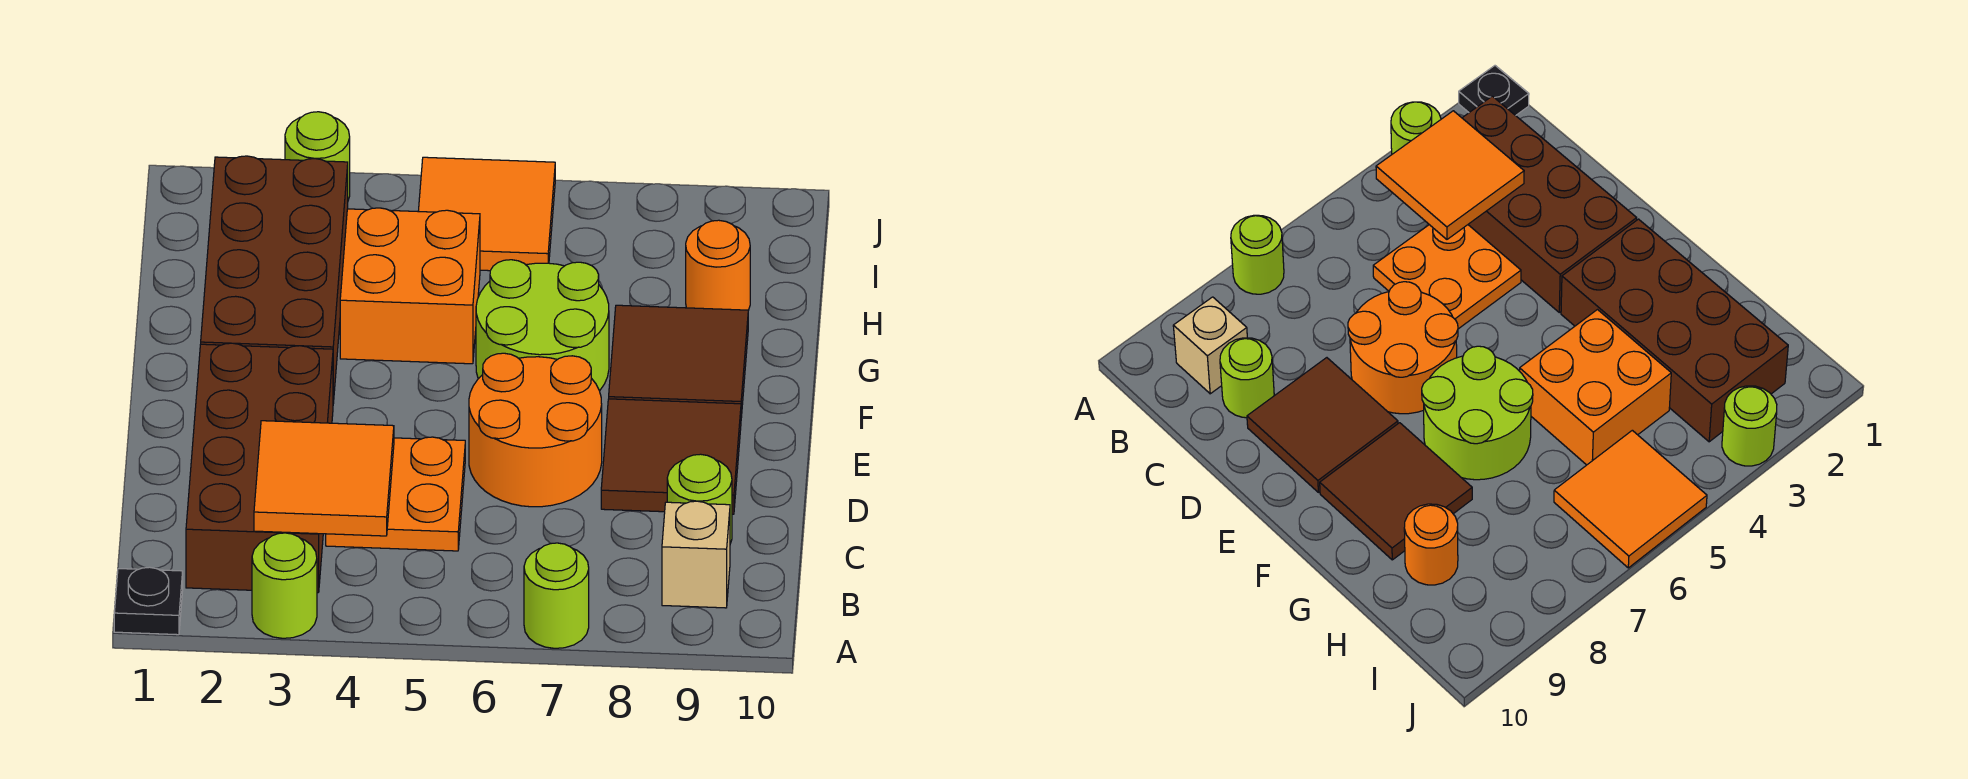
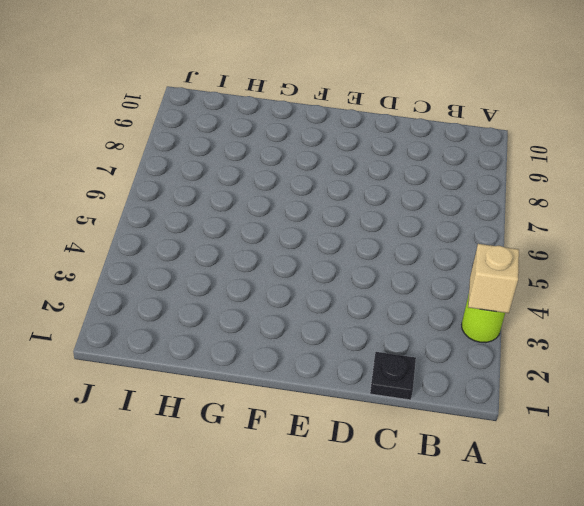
tan brick A3 level 2 -> tan brick B9 level 1
black plate C1 level 1 -> black plate A1 level 1
none -> lime round brick A7 level 1
none -> brown brick B2:E3 level 1
none -> orange plate C4:D5 level 1

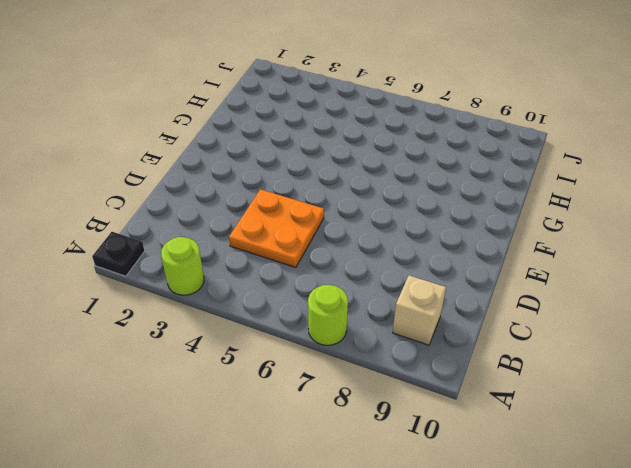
none -> brown brick B2:E3 level 1
none -> lime round brick C9 level 1
none -> orange round brick D6:E7 level 1

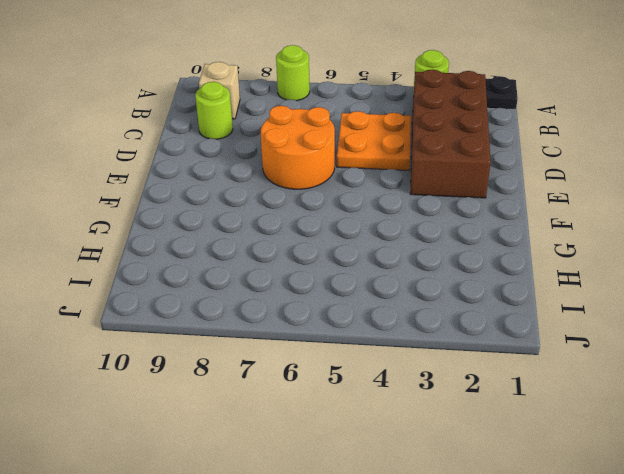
none -> brown tile D8:E9 level 1
none -> brown brick F2:I3 level 1
none -> lime round brick F6:G7 level 1

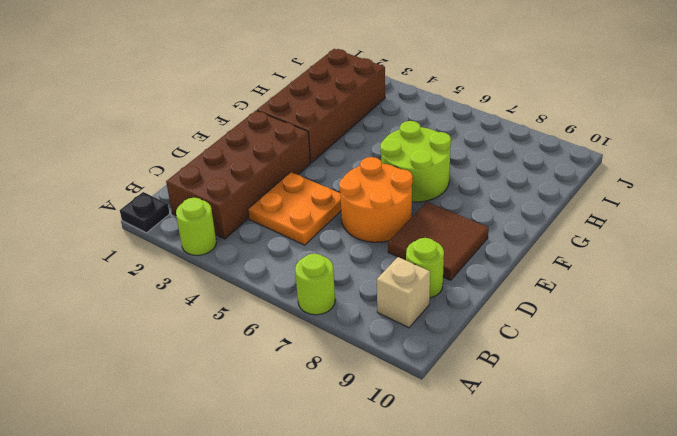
none -> brown tile F8:G9 level 1
none -> orange brick G4:H5 level 1
none -> orange round brick H9 level 1

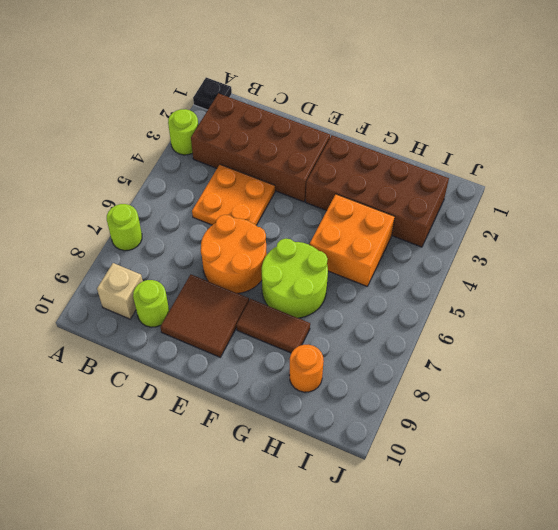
brown tile F8:G8 level 1 -> brown tile F8:G9 level 1
none -> orange tile I5:J6 level 1
none -> lime round brick J3 level 1
none -> orange tile B3:C4 level 2

